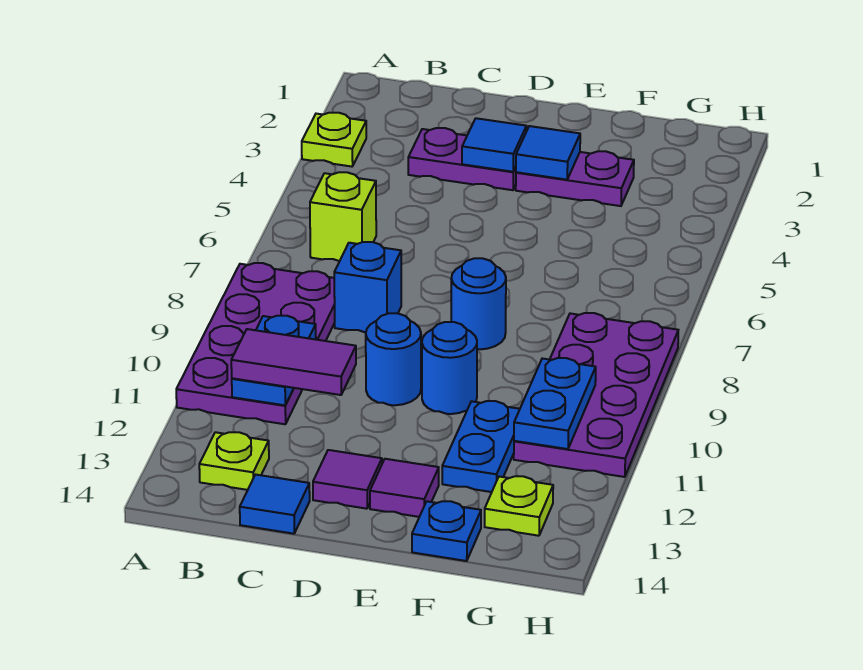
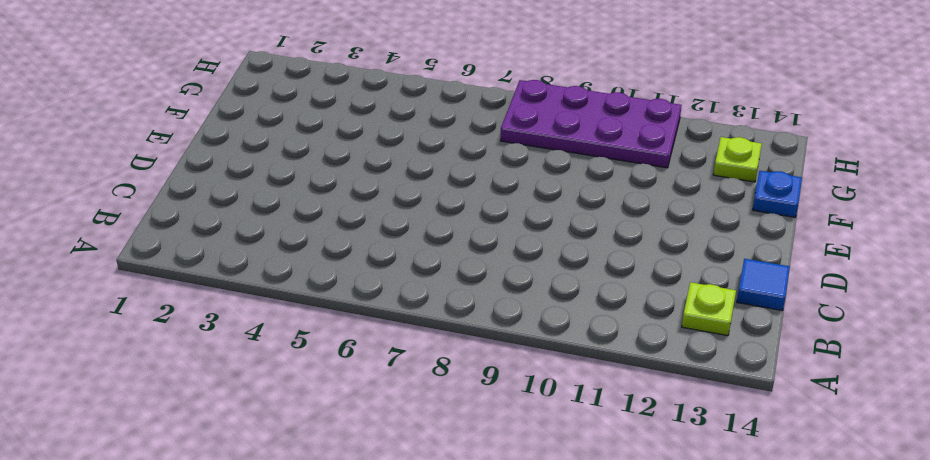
none -> lime plate A3 level 1
none -> purple plate A8:B11 level 1
none -> lime brick B6 level 1

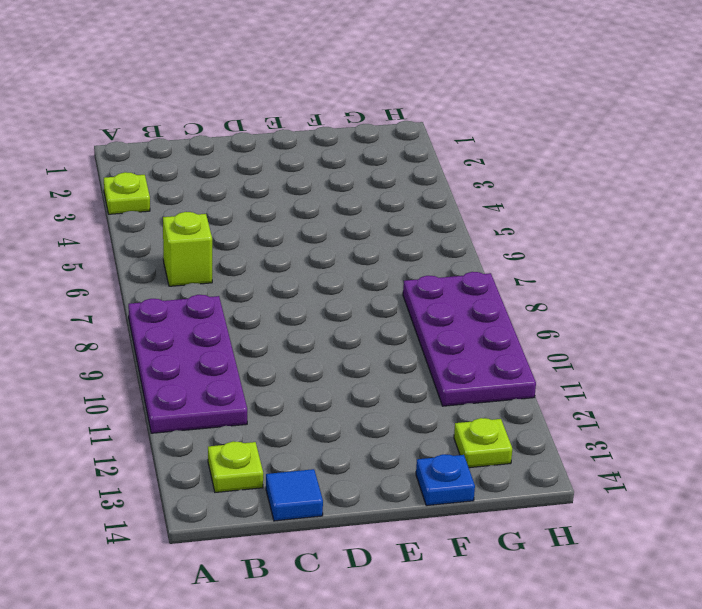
none -> purple plate C3:D3 level 1
none -> blue brick C8 level 1
none -> blue round brick D10 level 1

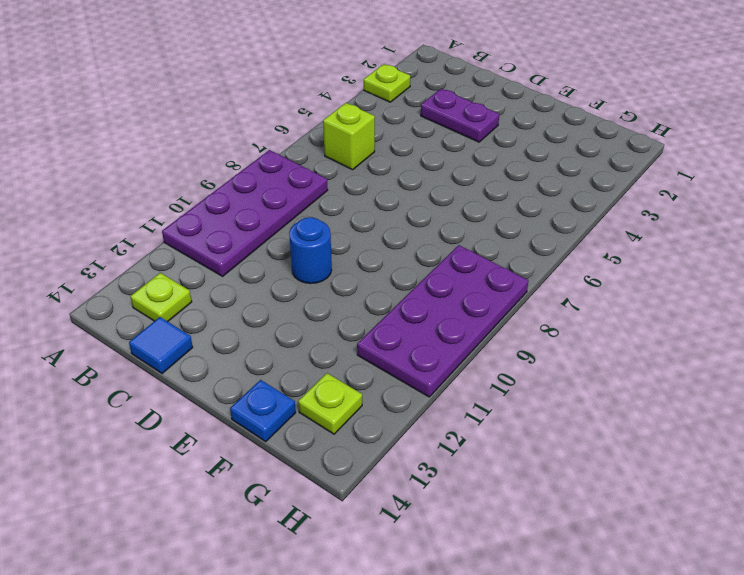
none -> blue brick C8 level 1
none -> purple tile D13 level 1
none -> purple plate E3:F3 level 1

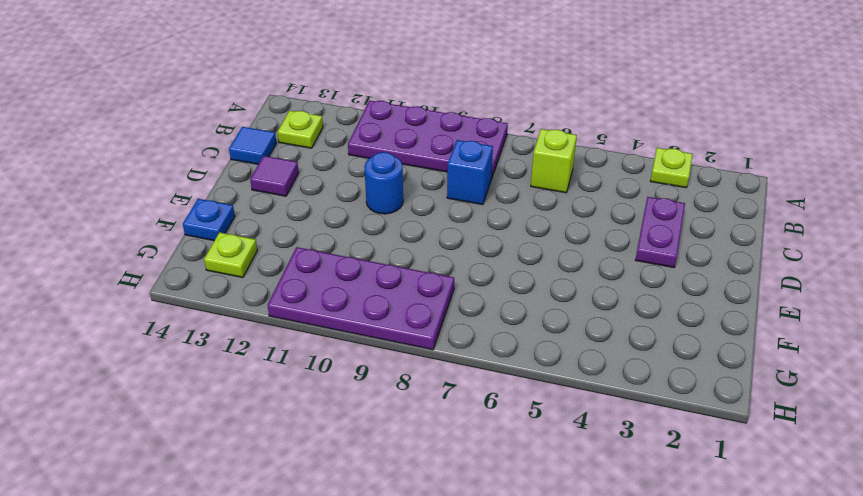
none -> purple plate E3:F3 level 1
none -> blue round brick E8 level 1
none -> blue round brick E10 level 1

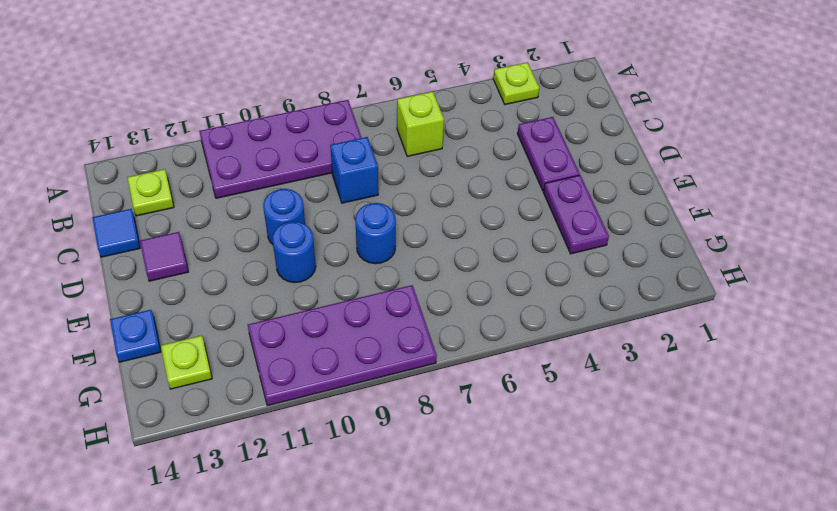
none -> purple tile E13 level 1
none -> blue plate F11:F12 level 1
none -> blue plate B10:B11 level 2

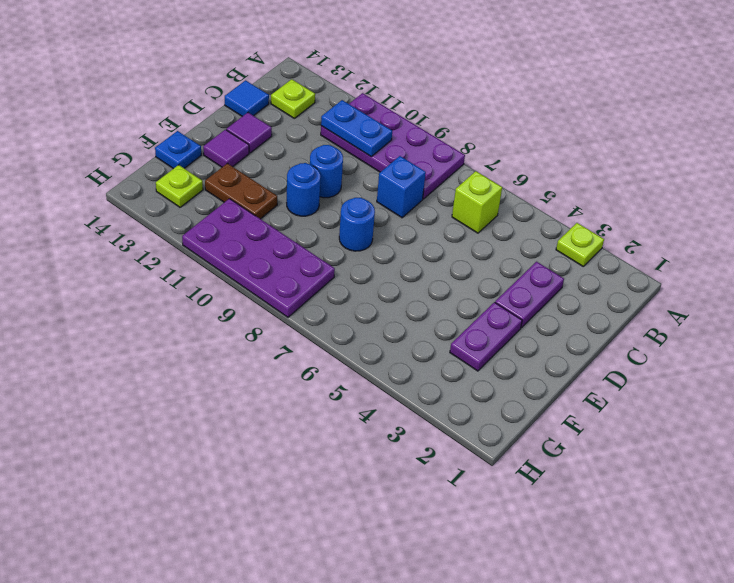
brown plate F11:F12 level 1 -> blue plate F11:F12 level 1
none -> blue tile D3 level 2
none -> blue tile E3 level 2
none -> blue plate G10:G11 level 2

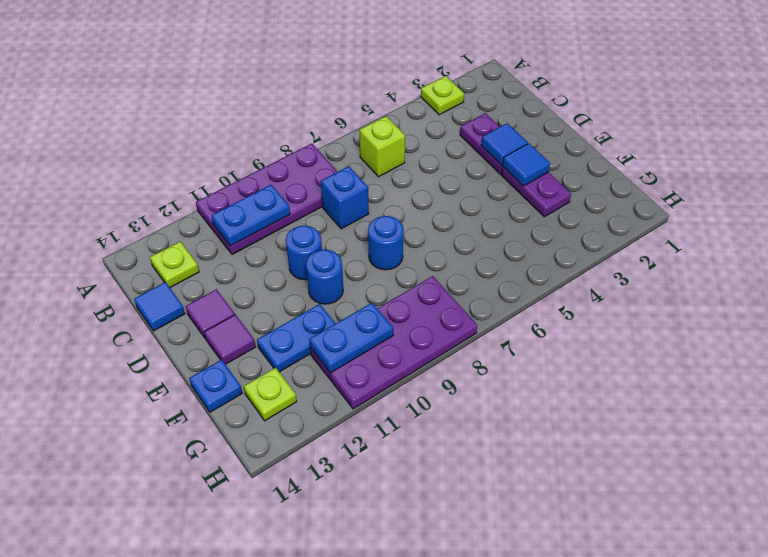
none -> purple tile B11:C11 level 3

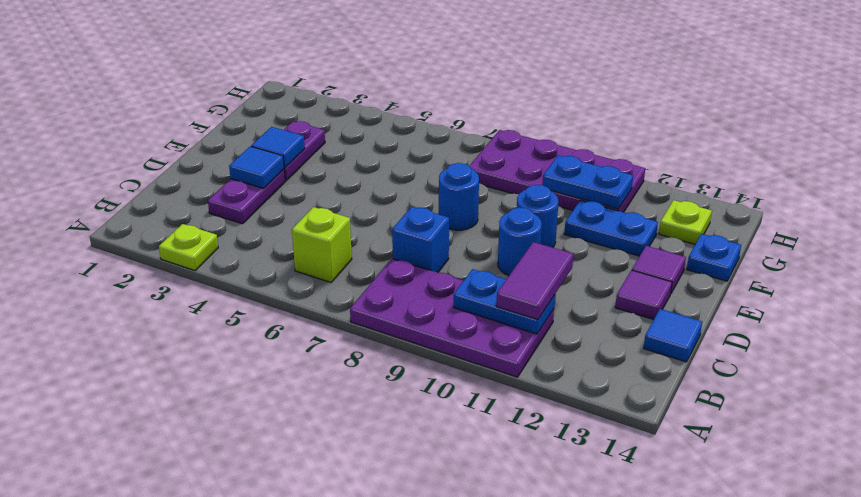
none -> lime plate B13 level 1

